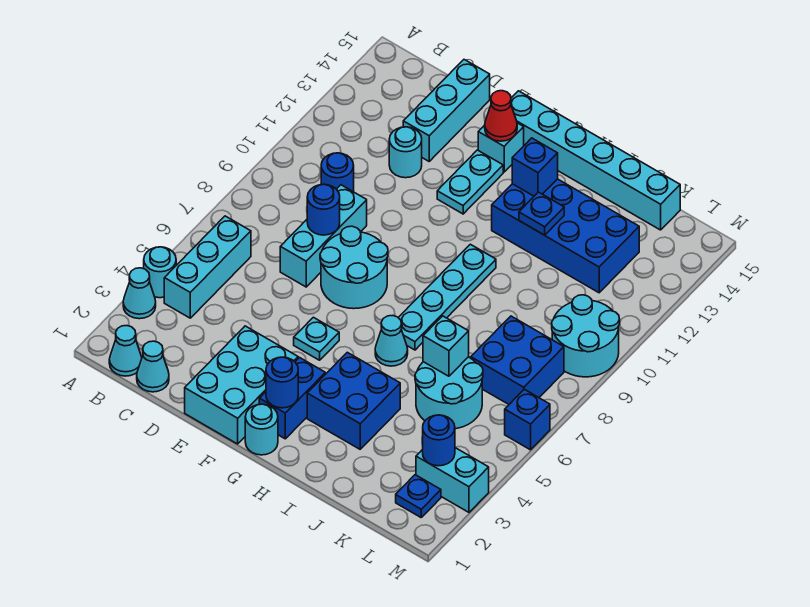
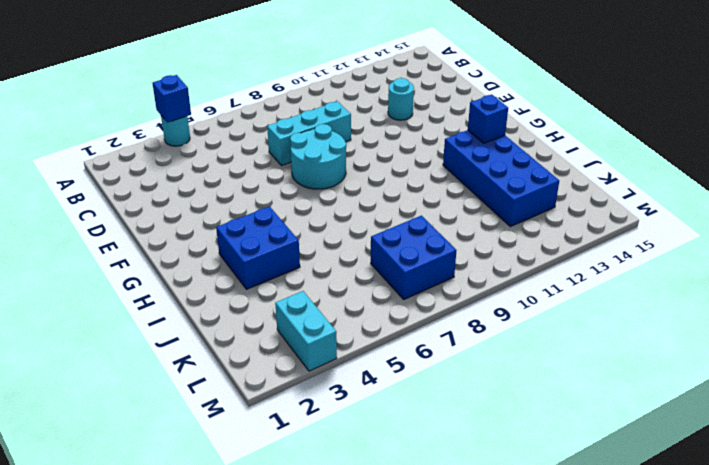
blue brick A4 level 2 -> blue brick M6 level 1
none -> cyan cone A3 level 1
none -> cyan cone B1 level 1
none -> cyan brick B4:B6 level 1
none -> cyan cone C1 level 1

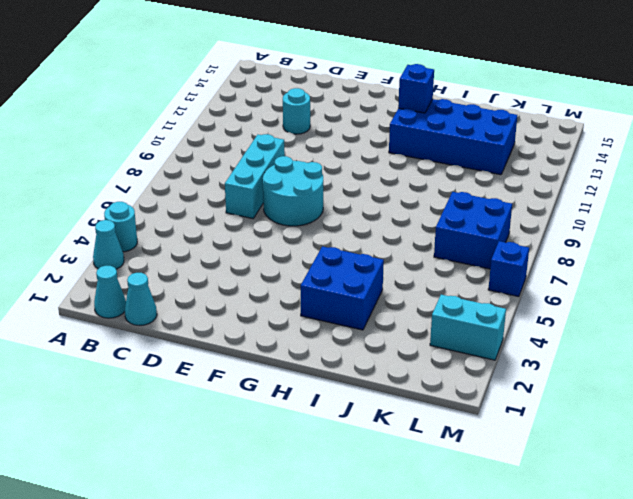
none -> cyan brick B4:B6 level 1
none -> blue round brick C10 level 1
none -> cyan brick D13:D15 level 1
none -> cyan brick E1:F3 level 1

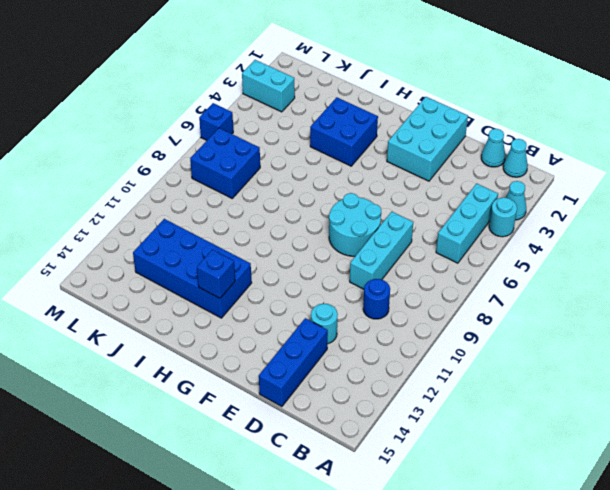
blue brick D13:D15 level 1 -> cyan brick D13:D15 level 1
none -> cyan plate F5 level 1
none -> cyan plate F12:F13 level 1
none -> cyan brick F14 level 1
none -> cyan brick F15:K15 level 1

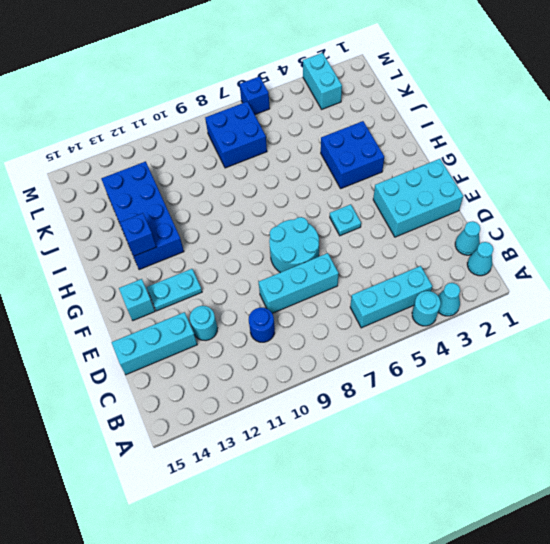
none -> cyan brick F15:K15 level 1
none -> cyan round brick G1 level 1
none -> blue brick G2:G3 level 1
none -> cyan cone H6 level 1

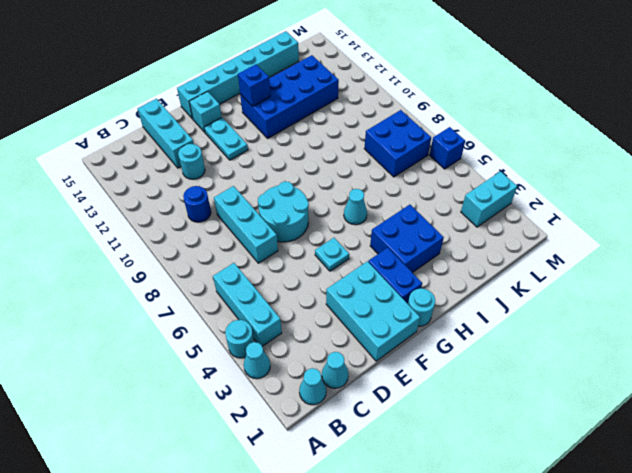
none -> cyan plate H7:H10 level 1
none -> cyan round brick J5:K6 level 1
none -> blue plate L2 level 1
none -> cyan round brick L9:M10 level 1

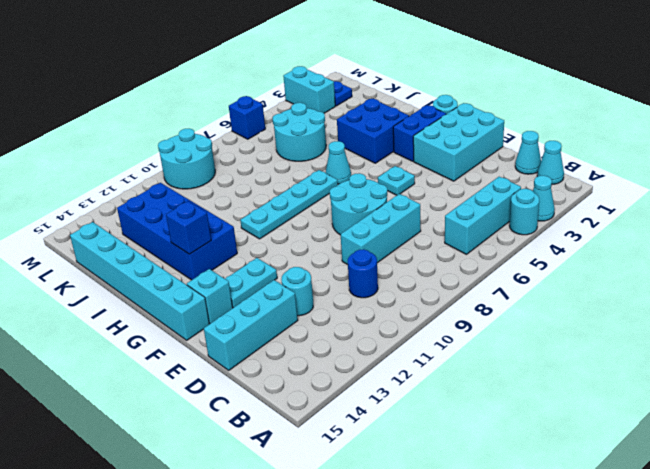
none -> blue brick K7:L8 level 1
none -> blue round brick D8 level 2
none -> red cone F14 level 2
none -> blue round brick G2 level 2

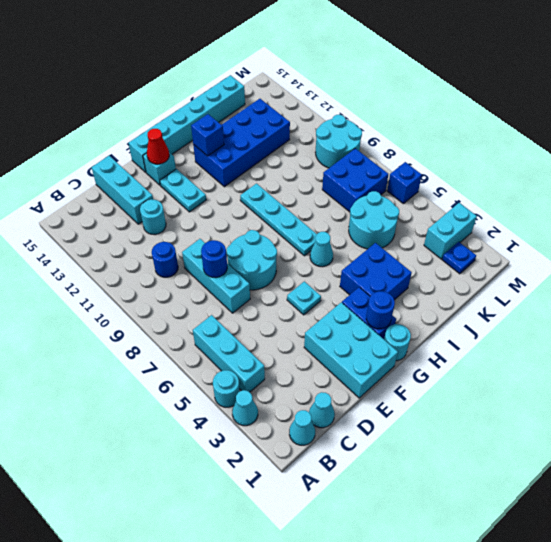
none -> blue plate I12 level 2
none -> cyan brick J6 level 2
none -> blue round brick L3 level 2

